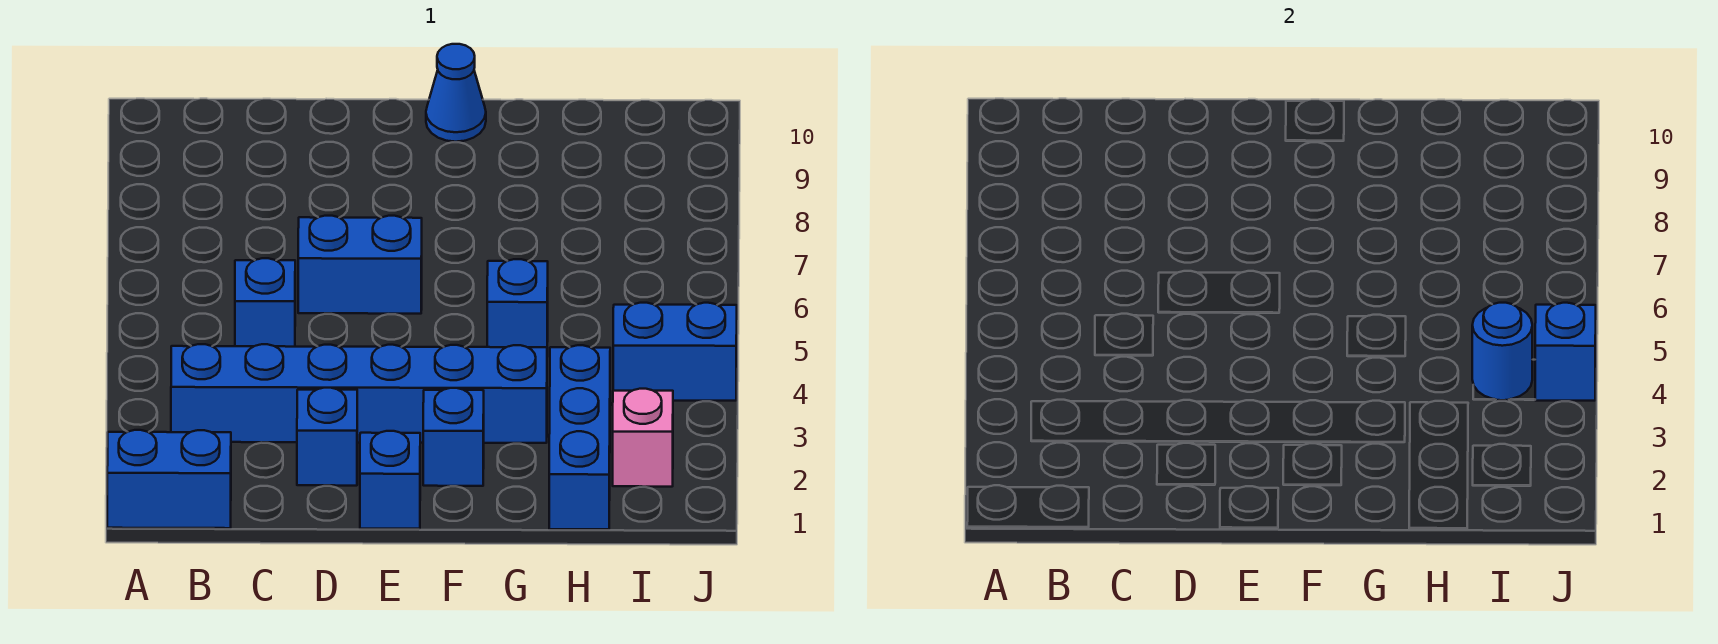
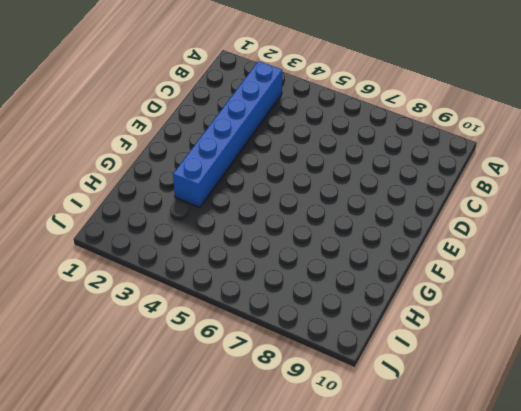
none -> blue brick A1:B1 level 1
none -> blue brick C5 level 1
none -> blue brick D2 level 1

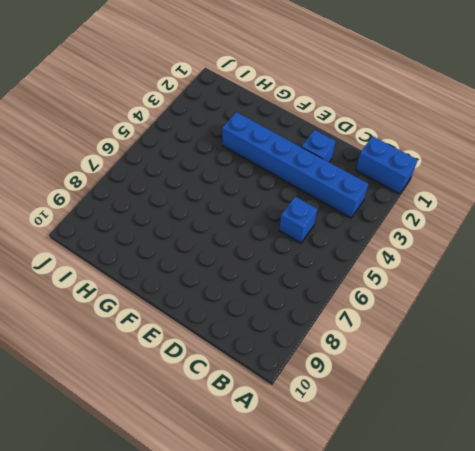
none -> blue brick D6:E6 level 1
none -> blue brick E1 level 1
none -> blue brick F2 level 1

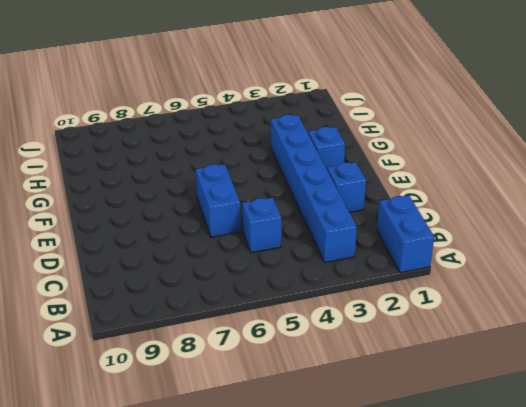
none -> blue brick E1 level 1
none -> blue cone F10 level 1
none -> blue brick G5 level 1

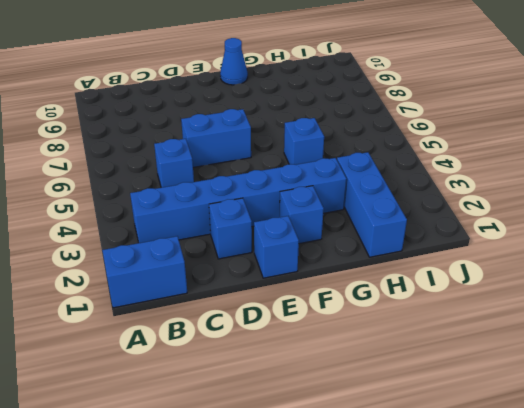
none -> pink brick I2 level 1
none -> blue brick I4:J4 level 1
none -> blue round brick I4 level 2

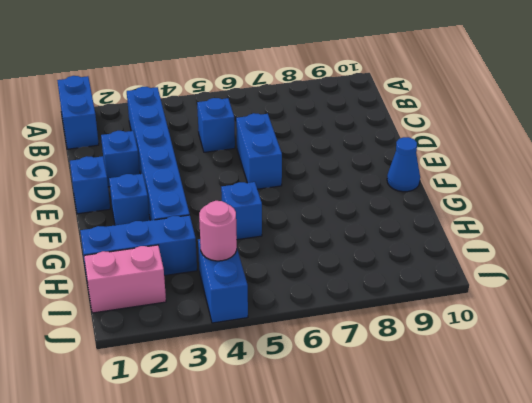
pink brick I1:I2 level 1 -> pink brick I2 level 1
pink round brick I4 level 2 -> blue round brick I4 level 2
none -> blue brick J4 level 2

